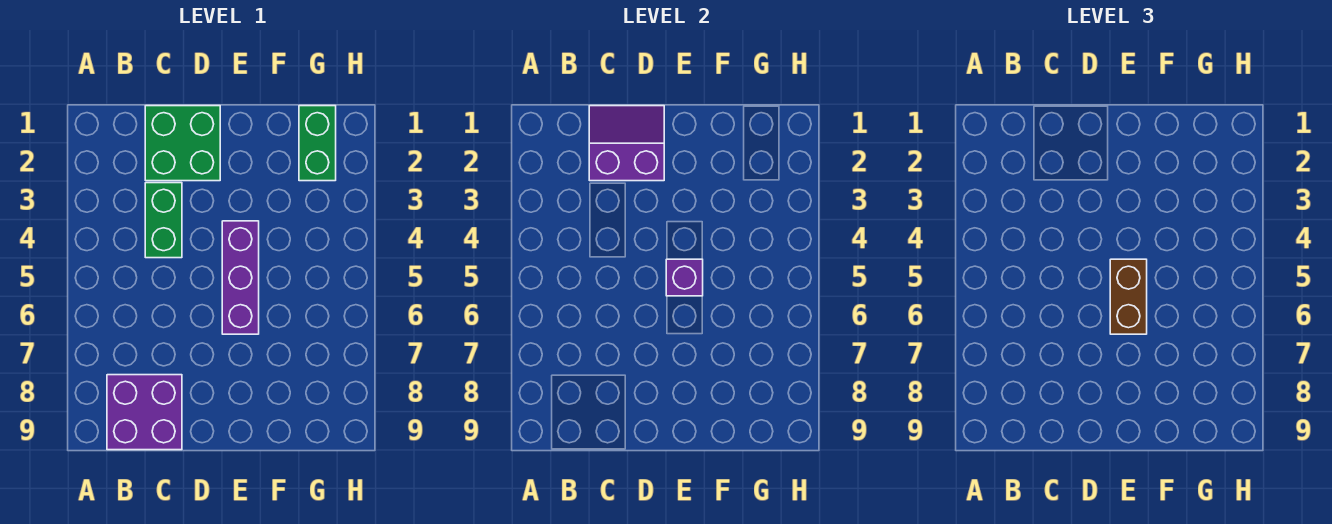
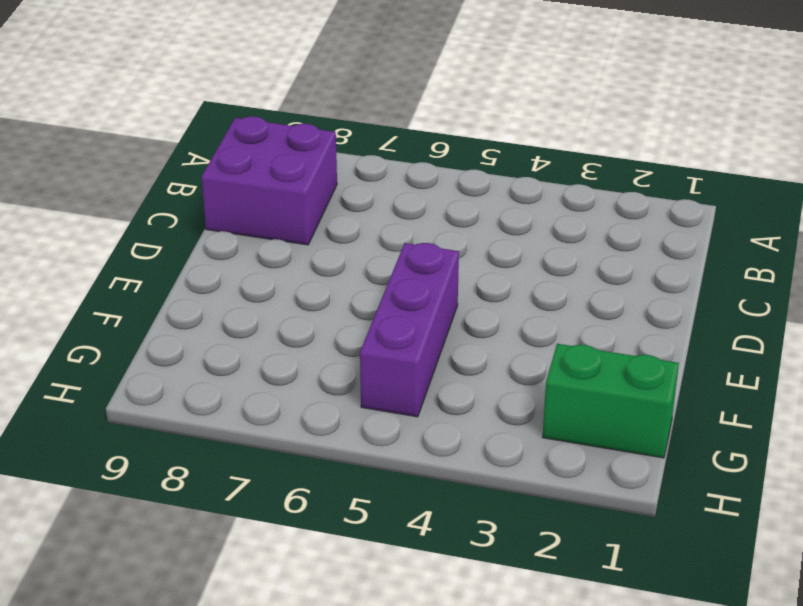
purple brick E5:G5 level 1 -> purple brick E4:E6 level 1
none -> green brick C1:D2 level 1
none -> green brick C3:C4 level 1

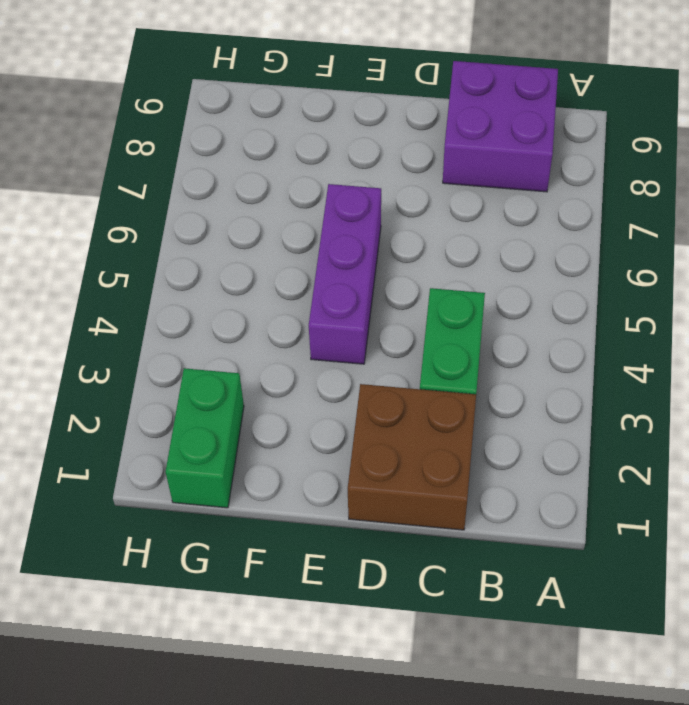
brown brick C1:D2 level 1 -> green brick C1:D2 level 1
none -> purple slope C1:D2 level 2 top 2
none -> purple brick E5 level 2

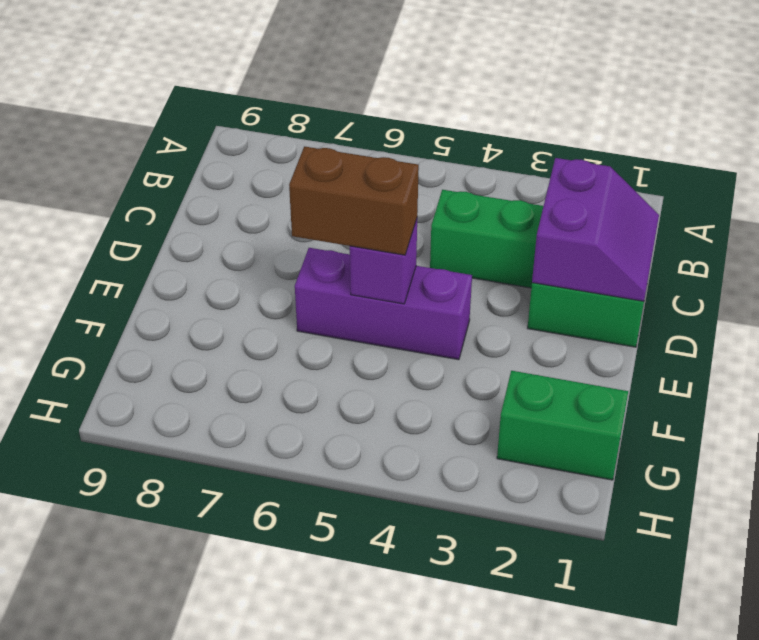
none -> purple brick B8:C9 level 1

